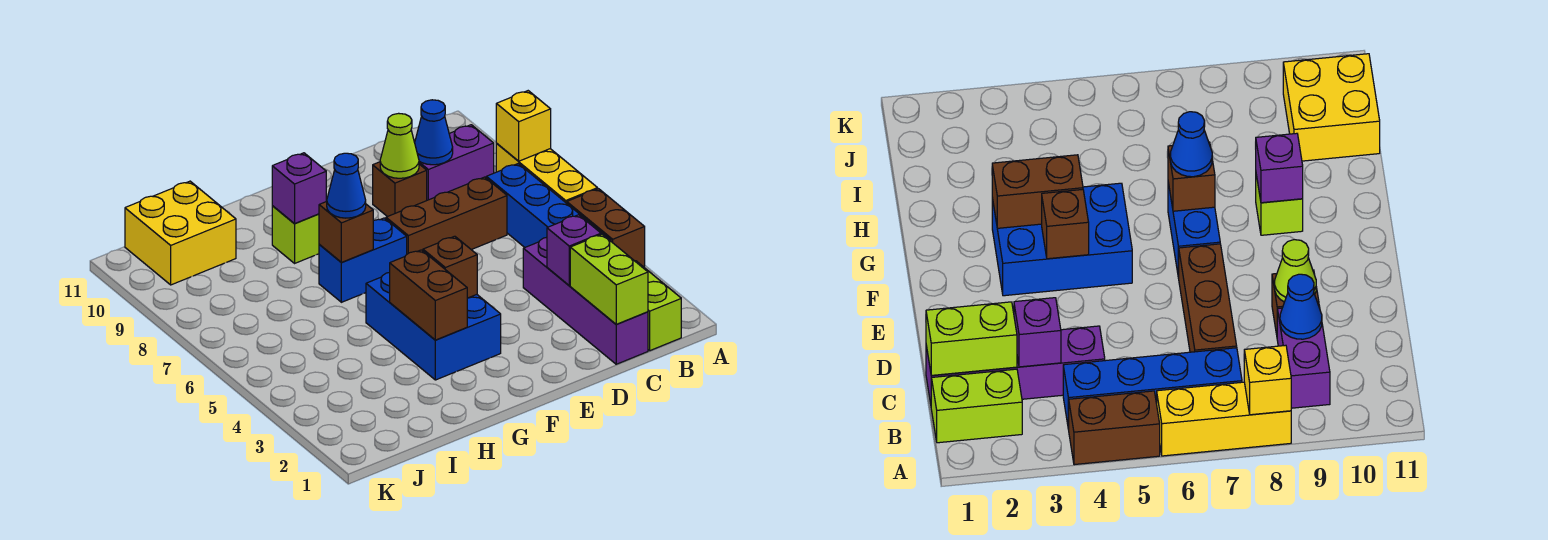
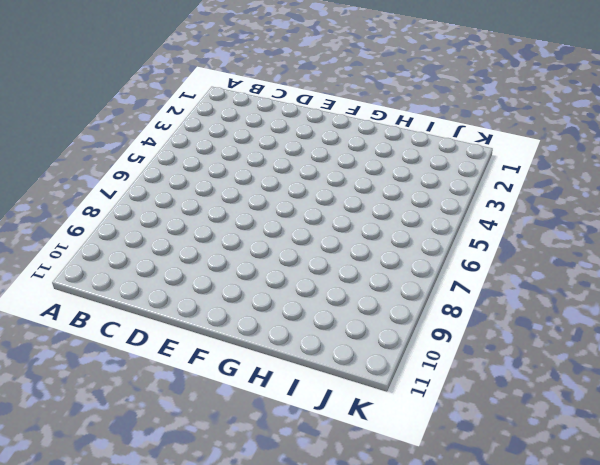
none -> brown brick A4:A5 level 1
none -> yellow brick A6:A8 level 1
none -> lime brick B1:B2 level 1

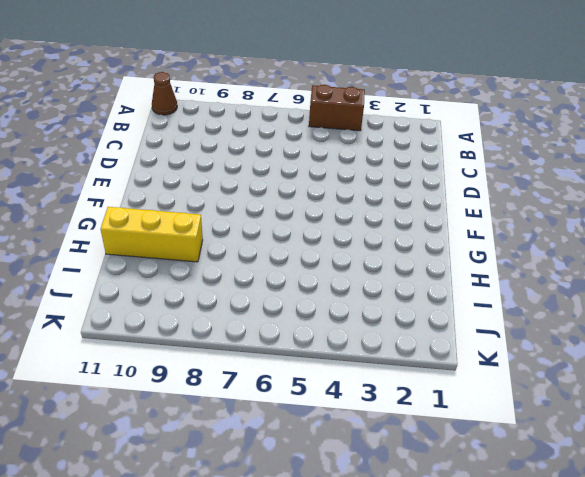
brown cone A11 level 1 -> none
yellow brick H9:H11 level 1 -> yellow brick A6:A8 level 1
none -> lime brick B1:B2 level 1
none -> blue brick B4:B7 level 1
none -> purple brick B9:C9 level 1

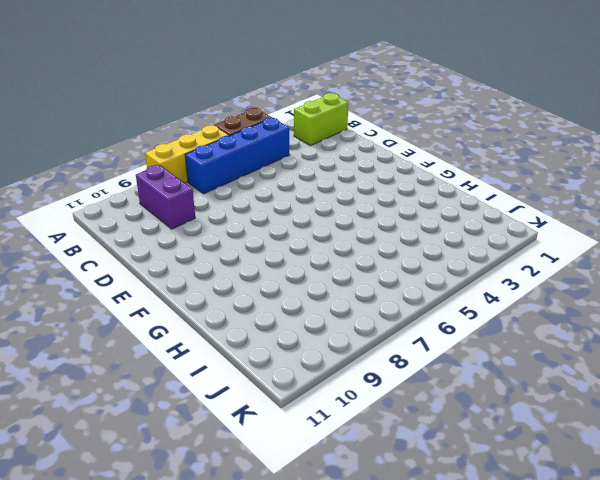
none -> purple brick C1:C4 level 1
none -> brown brick C7:E7 level 1
none -> brown brick D9 level 1

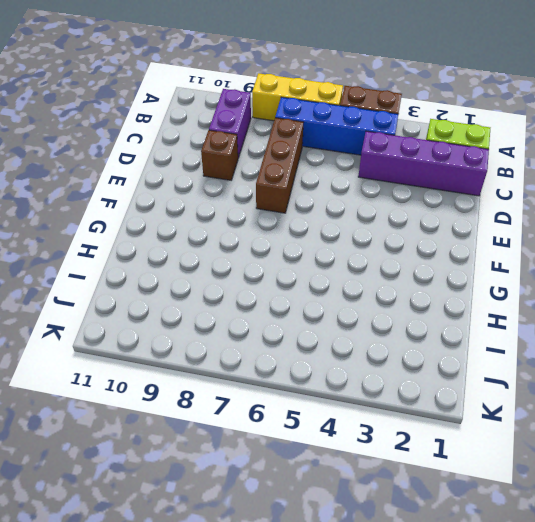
none -> blue brick F3:G5 level 1
none -> blue brick F7:G7 level 1
none -> lime brick G9 level 1

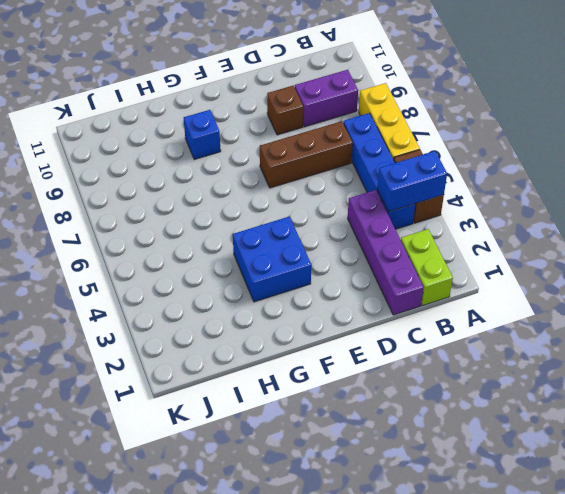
blue brick A4:B4 level 2 -> blue brick F7:G7 level 1
blue brick F3:G4 level 1 -> blue brick F3:G5 level 1
blue brick G9 level 1 -> lime brick G9 level 1
none -> yellow brick I10:J11 level 1
none -> yellow brick A8 level 2
none -> lime brick C1:C2 level 2

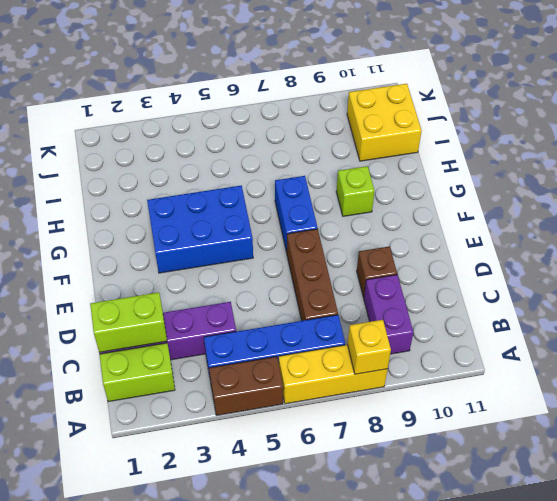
none -> purple brick C3 level 2
none -> blue cone C9 level 2
none -> lime cone D9 level 2

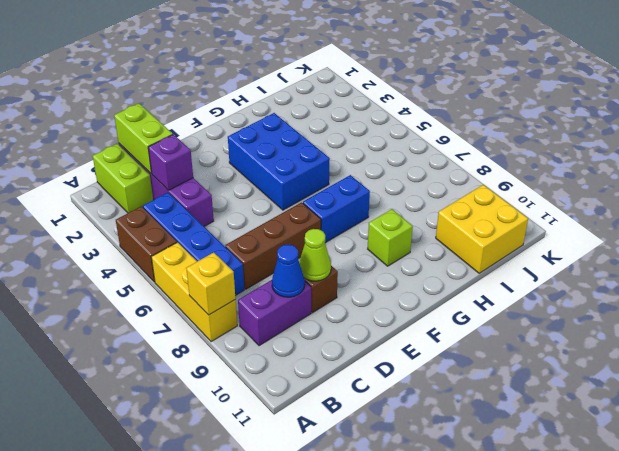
none -> brown brick F4 level 2
none -> brown brick G3:G4 level 2
none -> brown brick G7 level 2

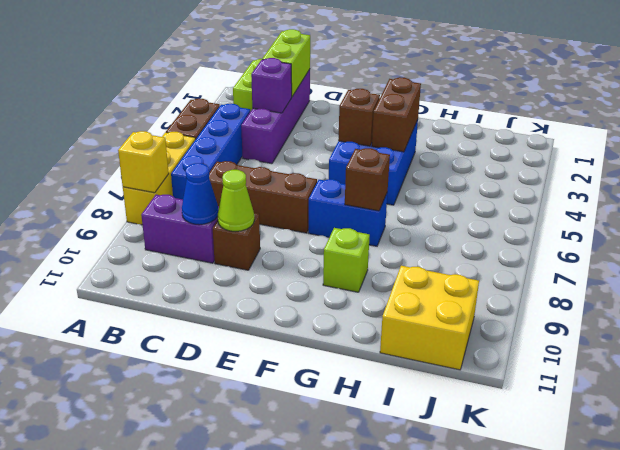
none -> purple brick G9 level 2
none -> blue cone G7 level 3

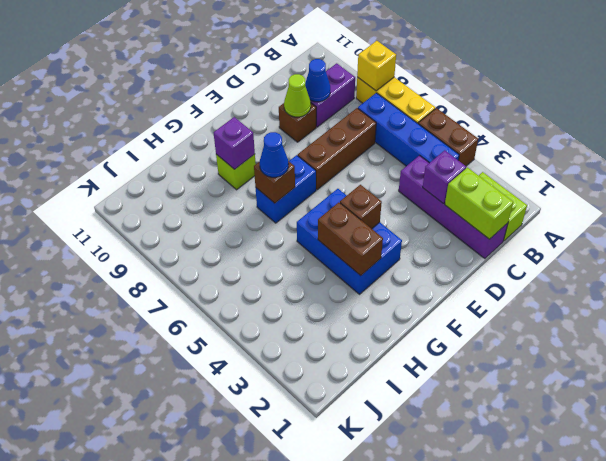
none -> yellow brick I10:J11 level 1

